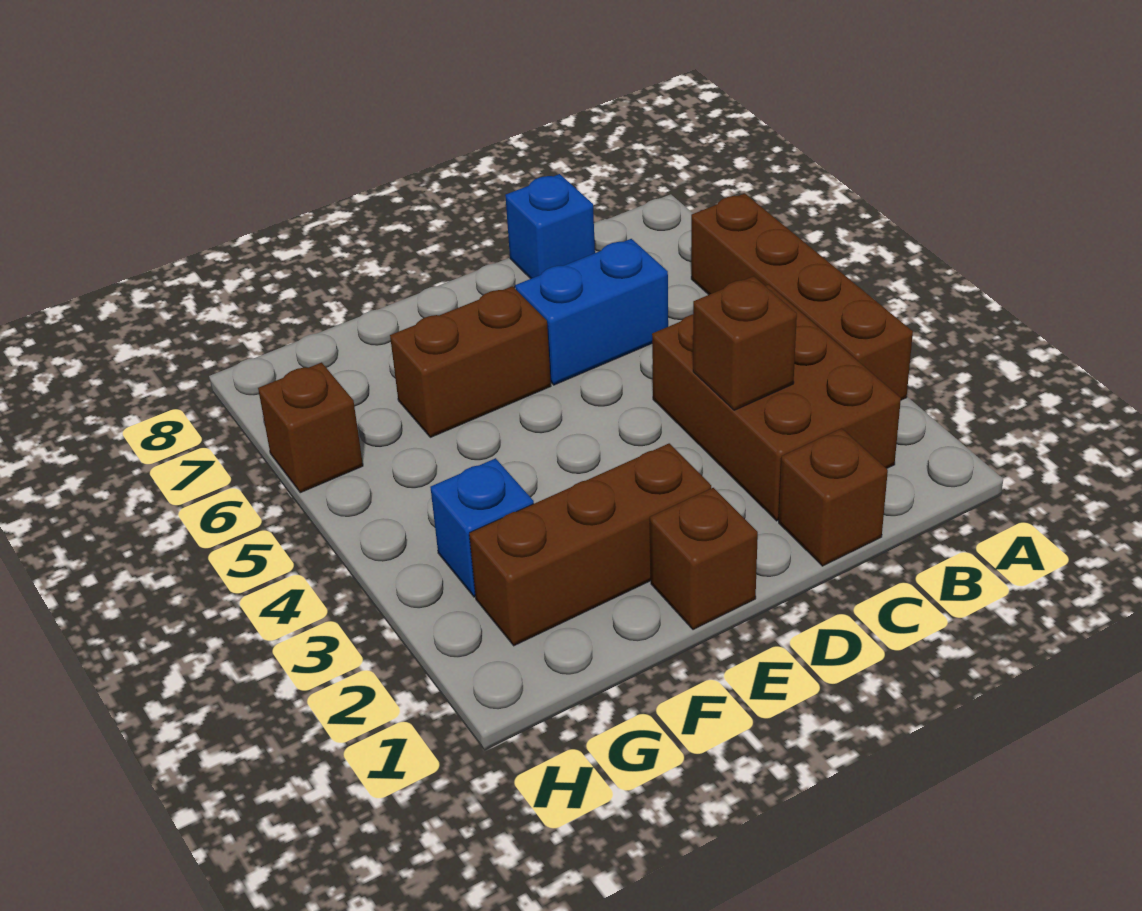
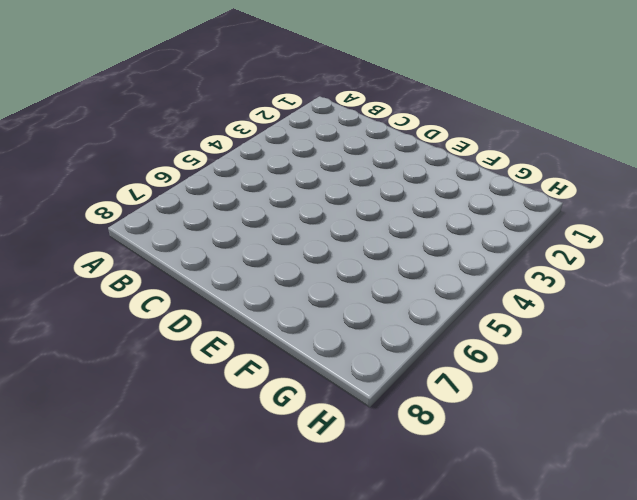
none -> brown brick A3:A6 level 1
none -> brown brick B2:C4 level 1

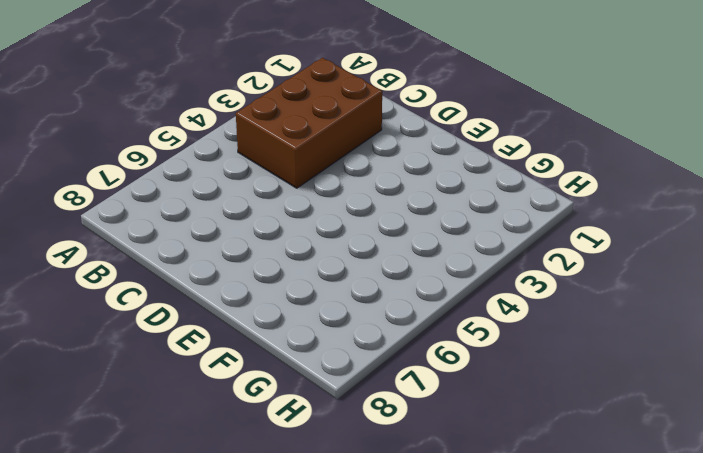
none -> brown brick A3:A6 level 1
none -> brown brick C1 level 1

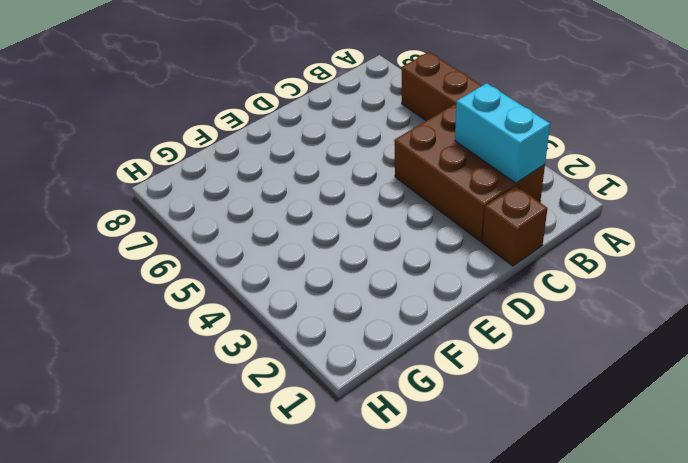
cyan brick B2:B3 level 2 -> none
none -> blue brick C6:D6 level 1
none -> blue brick C8 level 1

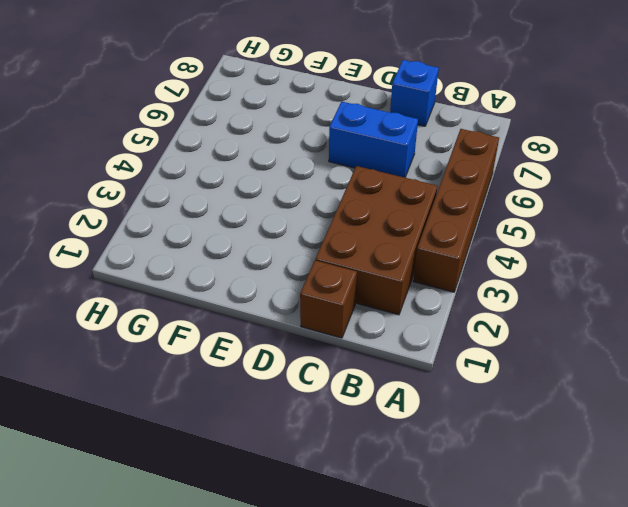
none -> brown brick E1 level 1
none -> brown brick E2:G2 level 1

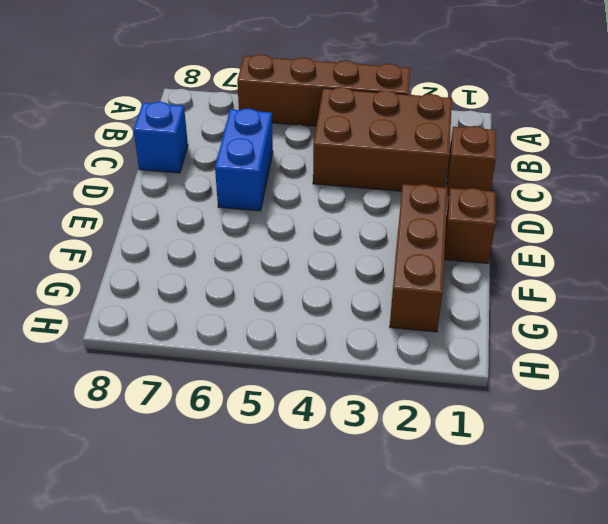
none -> brown brick E6:F6 level 1
none -> blue brick G3 level 1

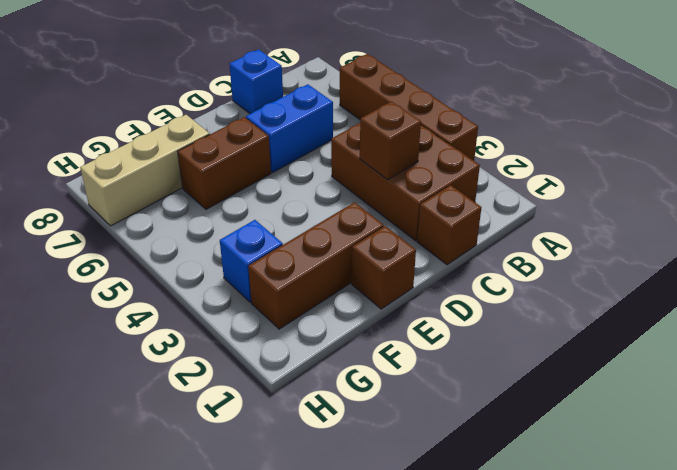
tan brick F7:H7 level 1 -> none
none -> brown brick H6 level 1

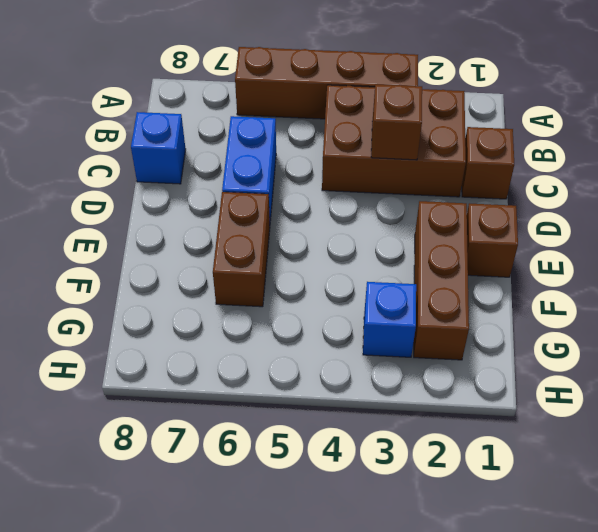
none -> brown brick H6 level 1

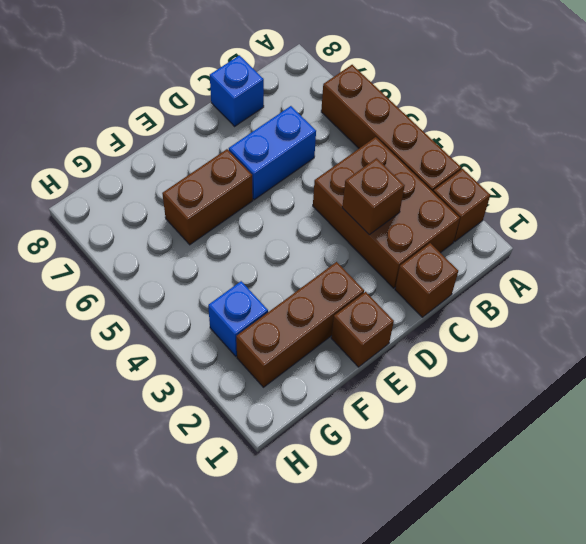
brown brick A2 level 1 -> brown brick H6 level 1

